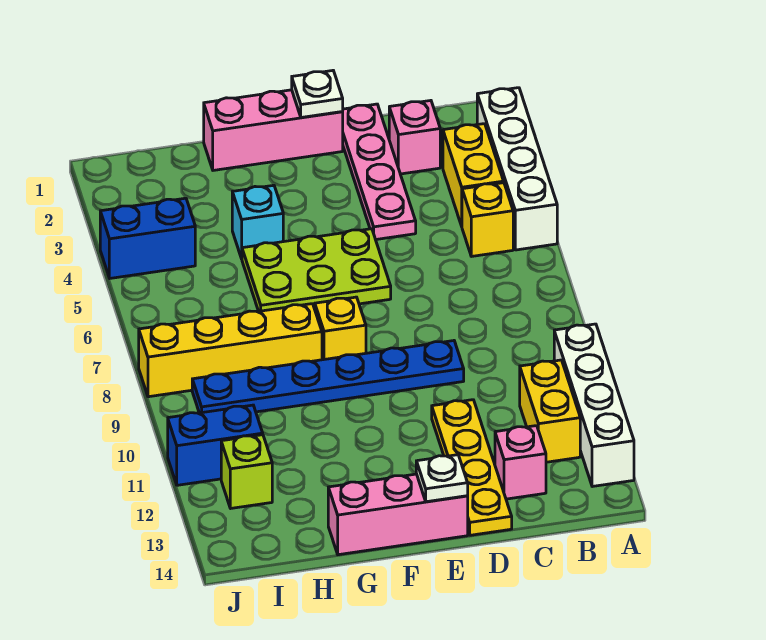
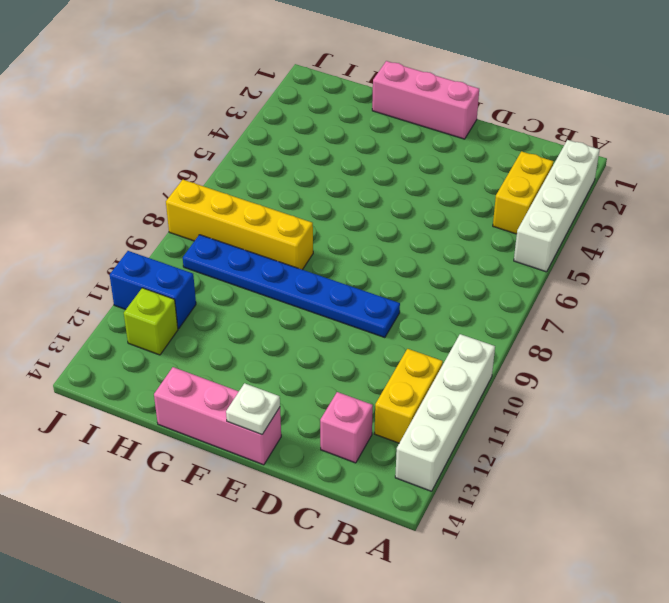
none -> yellow brick B5 level 1
none -> pink brick C2 level 1
none -> pink plate D1:D4 level 1

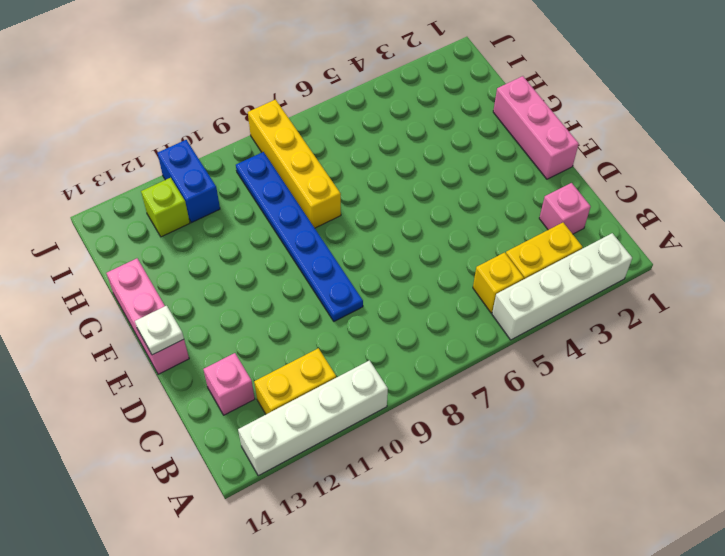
none -> pink plate D1:D4 level 1
none -> yellow plate D11:D14 level 1
none -> lime plate E5:G6 level 1

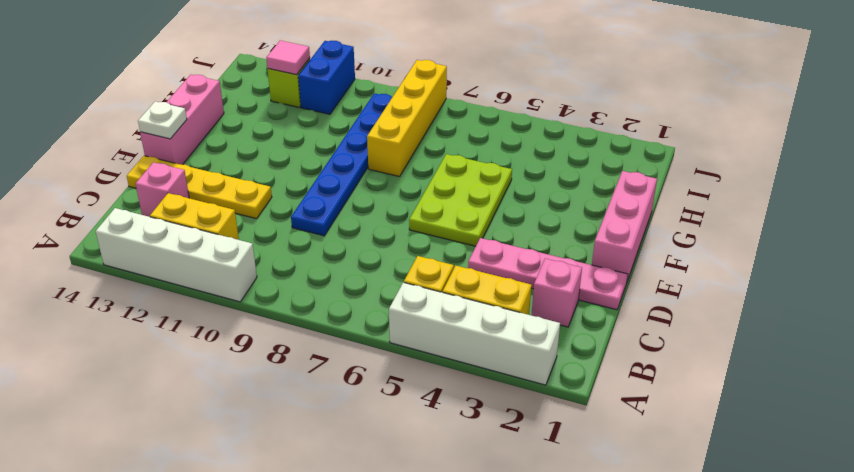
pink tile I12 level 2 -> none
none -> yellow brick F8 level 1
none -> cyan brick G4 level 1
none -> blue brick I4:J4 level 1

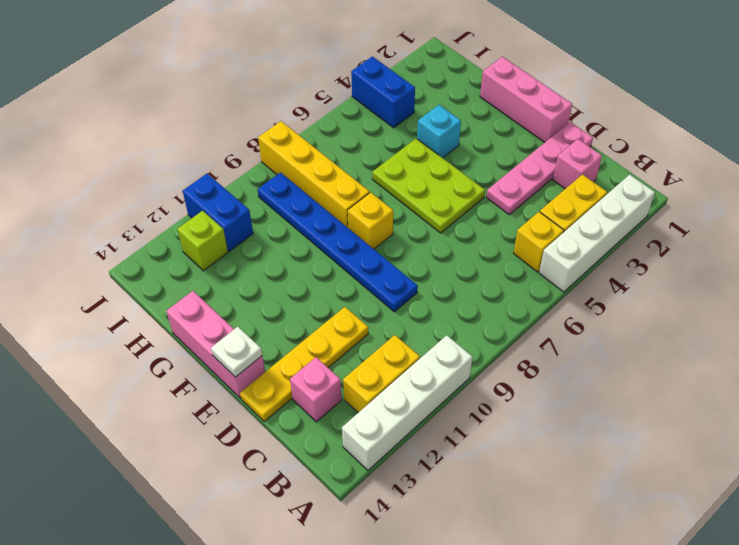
none -> white plate E1 level 2

